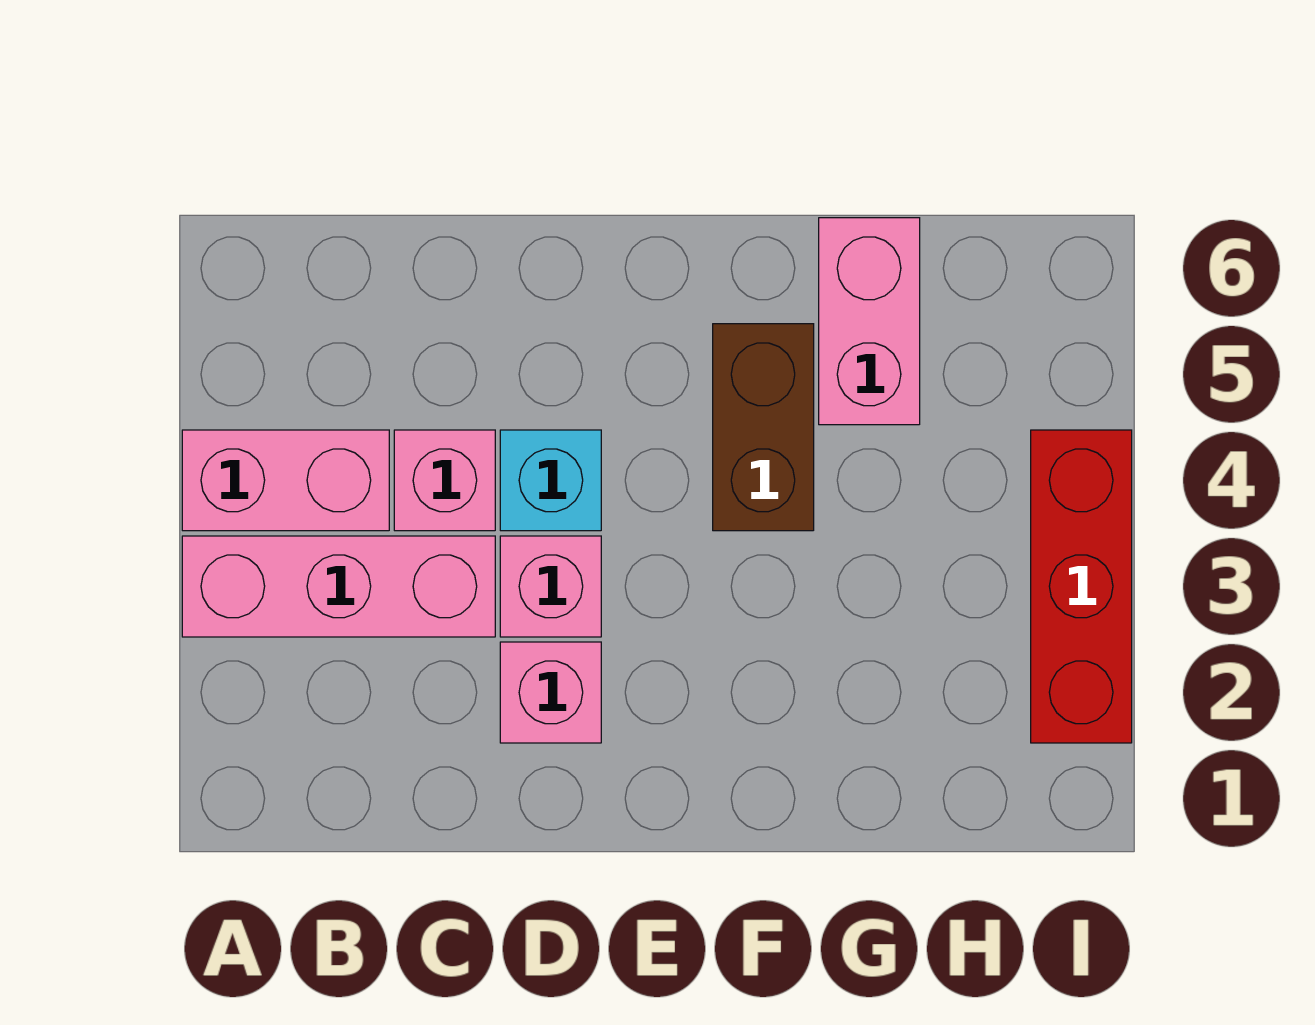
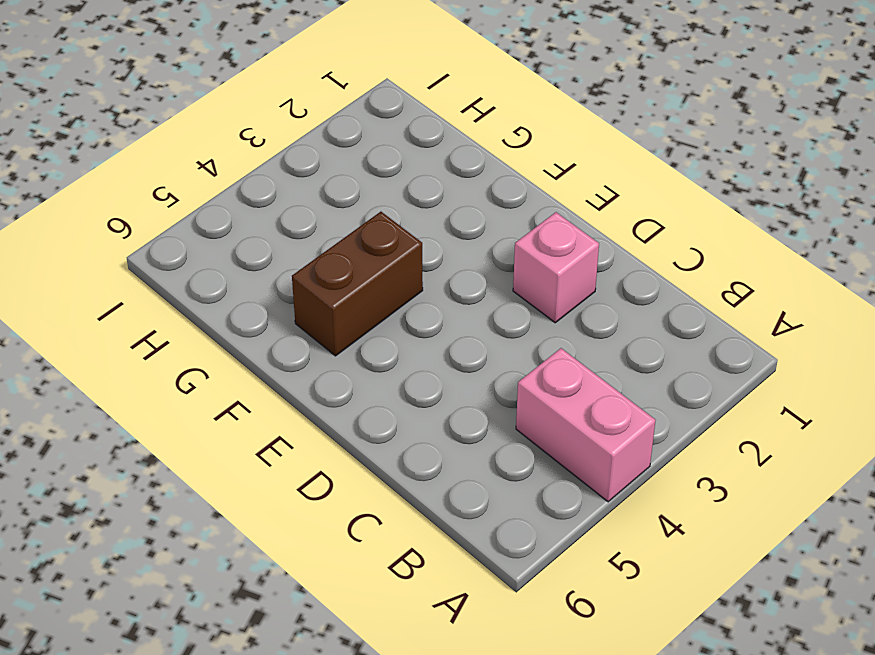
none -> pink brick A3:C3 level 1
none -> pink brick C4 level 1

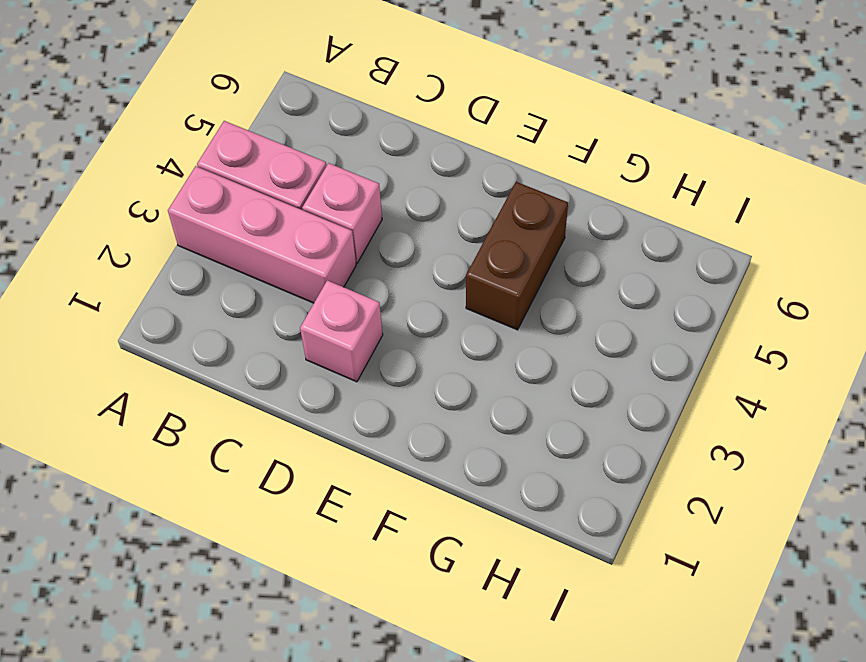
none -> pink brick D3 level 1
none -> cyan brick D4 level 1

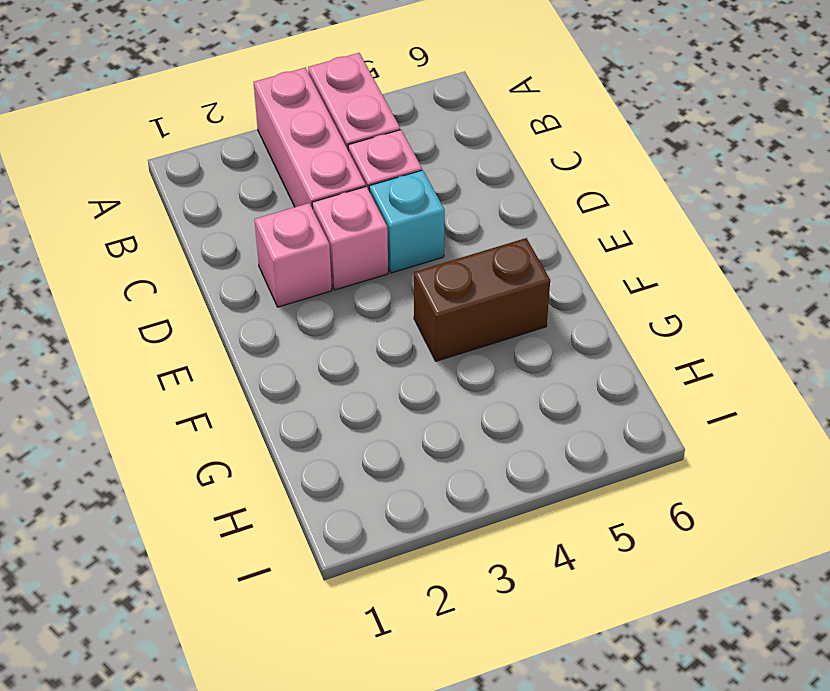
none -> pink brick G5:G6 level 1
none -> red brick I2:I4 level 1

